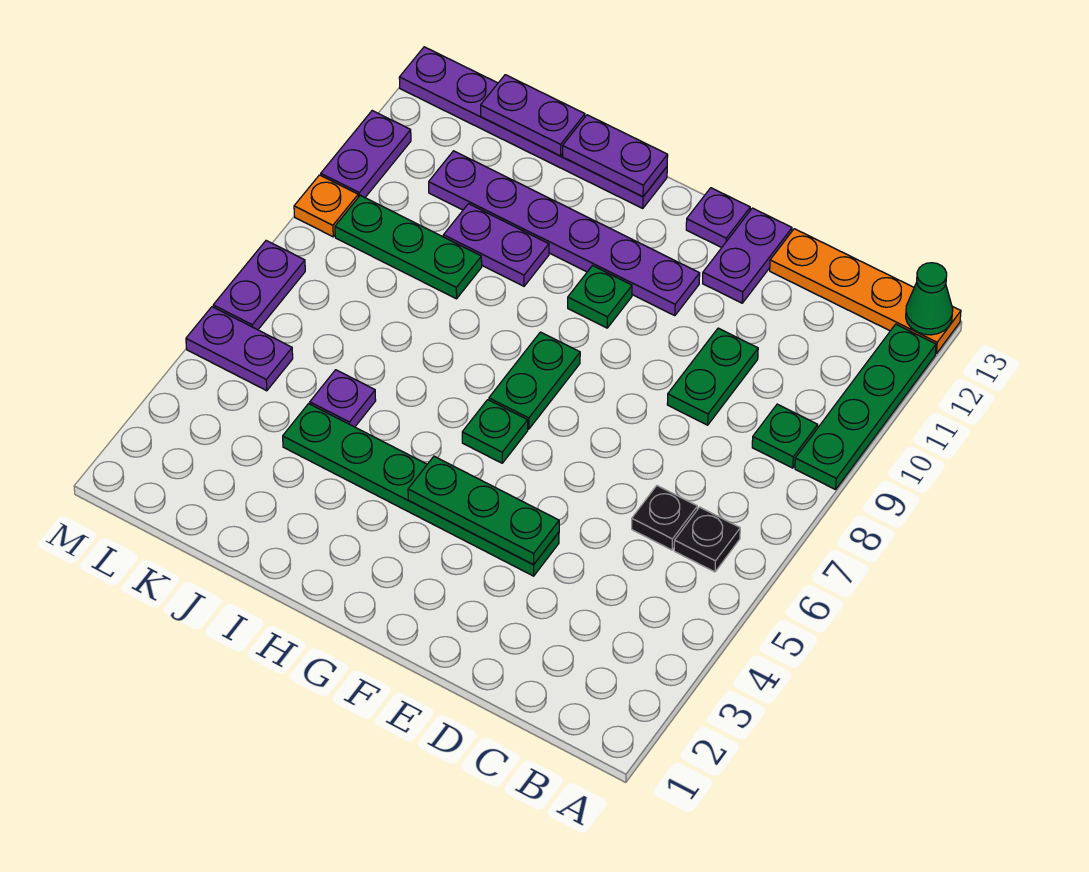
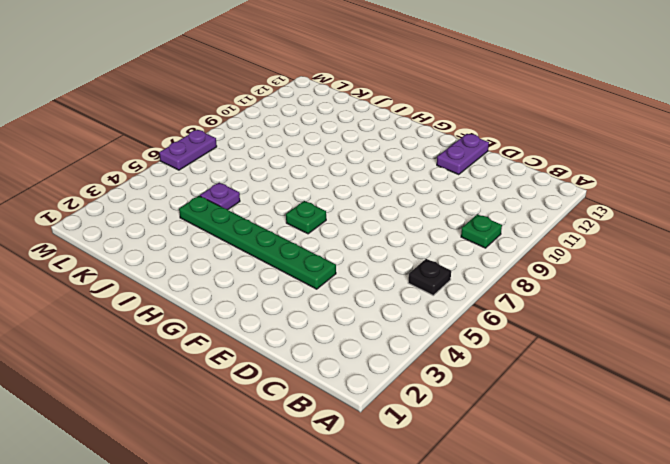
none -> green plate A9:A12 level 1
none -> orange plate A13:D13 level 1
none -> black plate C6 level 1

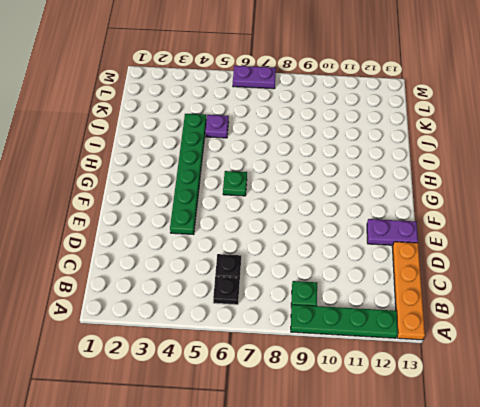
none -> green plate D9:D10 level 1
none -> purple plate F11:K11 level 1
none -> purple plate F13 level 1

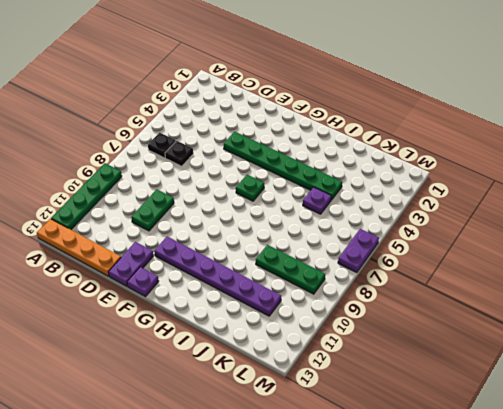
none -> green plate B9 level 1
none -> green plate G7:G8 level 1
none -> green plate G10 level 1

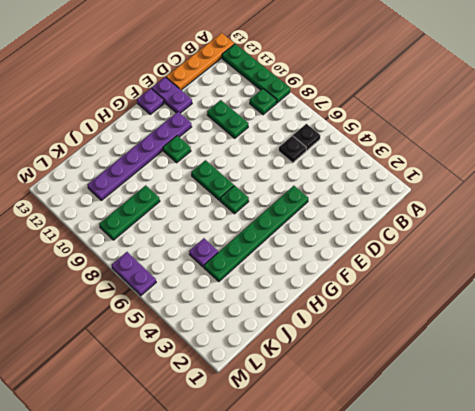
none -> purple plate H13:M13 level 1
none -> purple plate I10:J10 level 1
none -> purple plate L5:M5 level 1

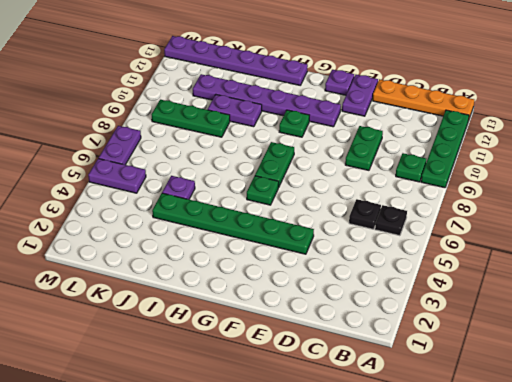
none -> orange plate M9 level 1
none -> purple plate M10:M11 level 1
none -> green cone A13 level 2

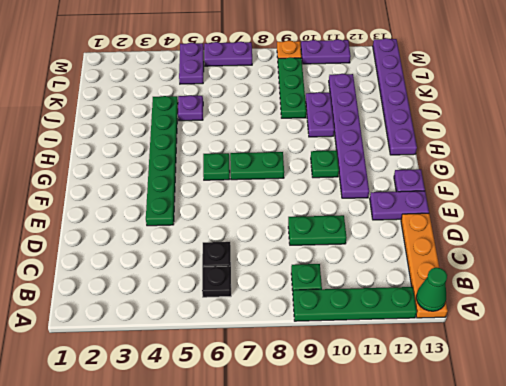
none -> green plate E4:G4 level 2
none -> purple plate H13:I13 level 2
none -> purple plate J13:K13 level 2

